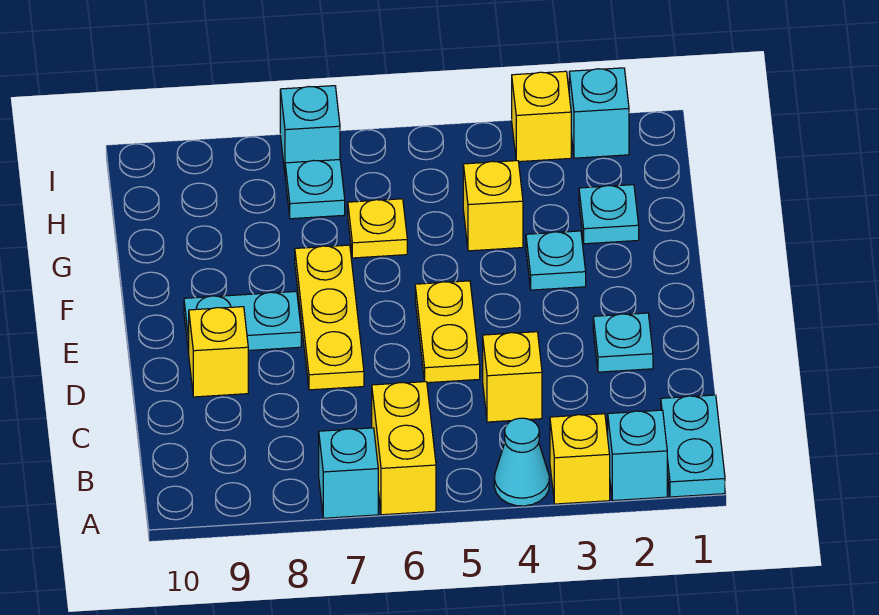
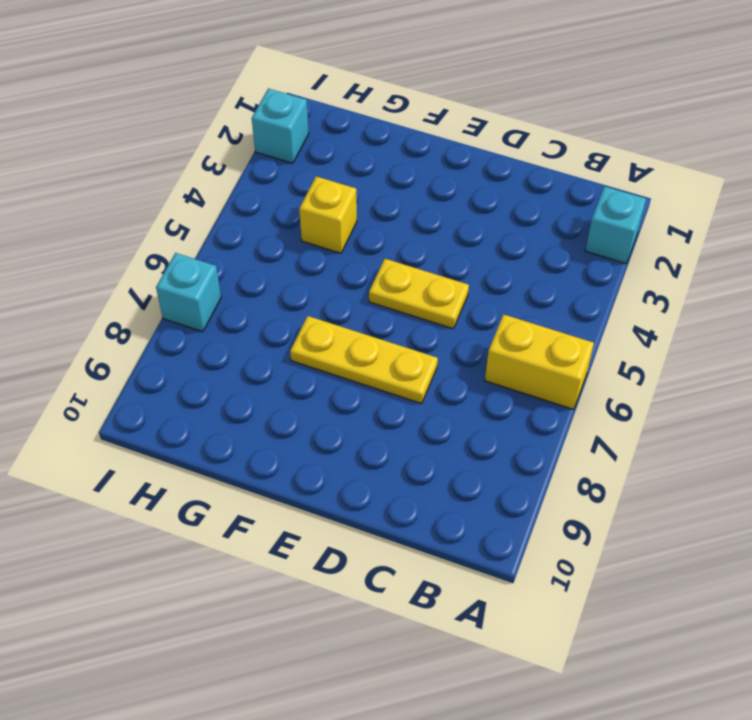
none -> cyan plate A1:B1 level 1
none -> yellow brick A3 level 1
none -> cyan cone A4 level 1

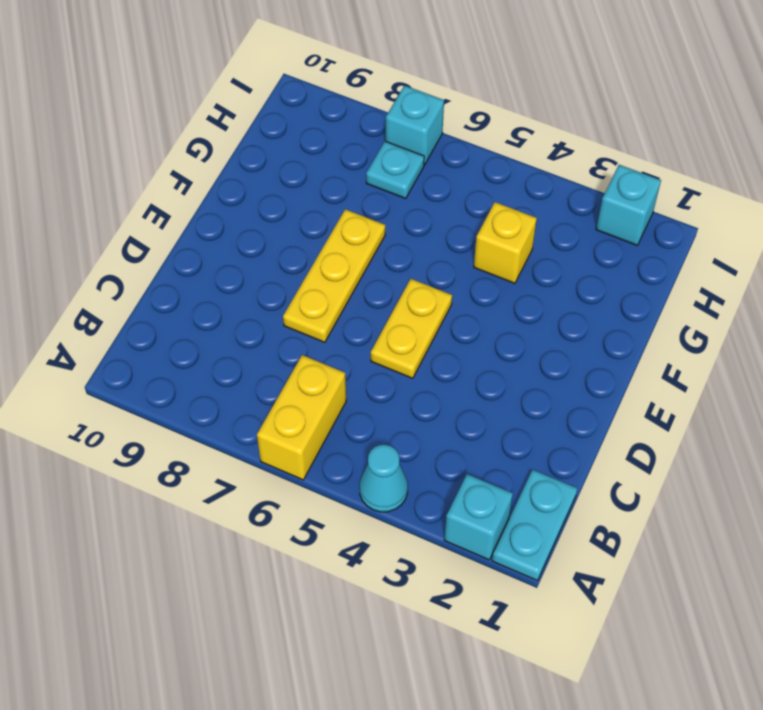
none -> yellow brick A3 level 1
none -> cyan brick A7 level 1
none -> yellow brick C4 level 1

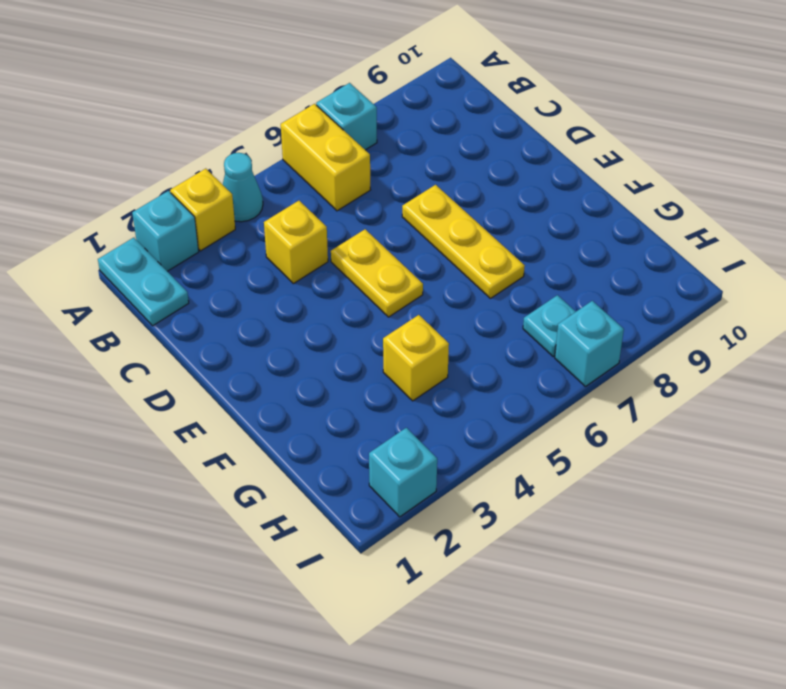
none -> cyan plate D2 level 1
none -> yellow brick D9 level 1
none -> cyan plate E8:E9 level 1

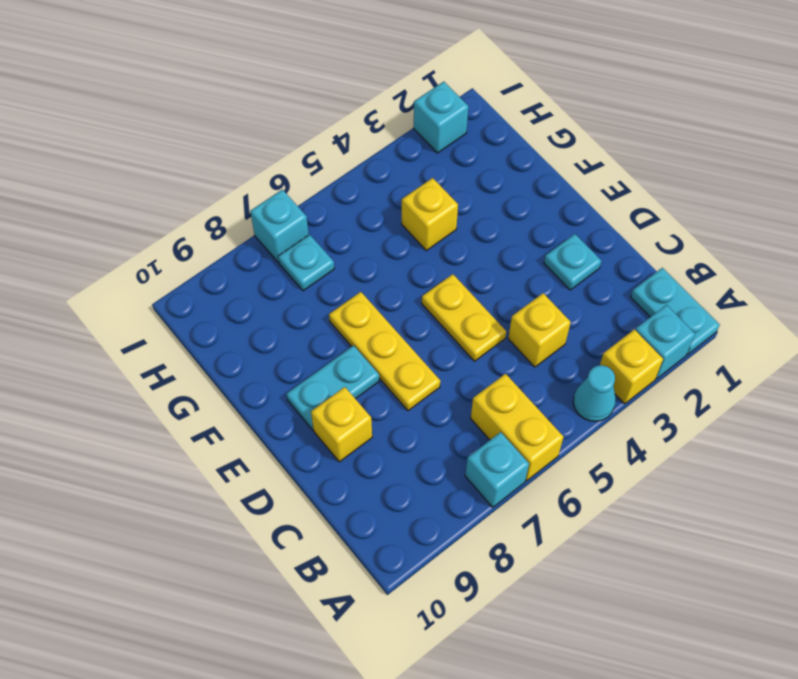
none -> cyan plate F3 level 1
none -> cyan plate G2 level 1
none -> yellow plate G6 level 1

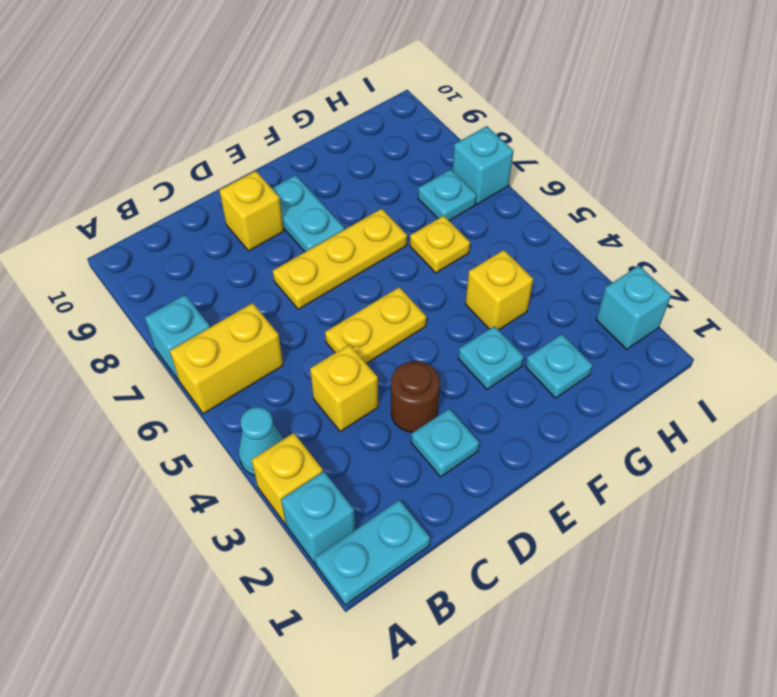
brown round brick D3 level 1 -> none
none -> yellow brick I3 level 1

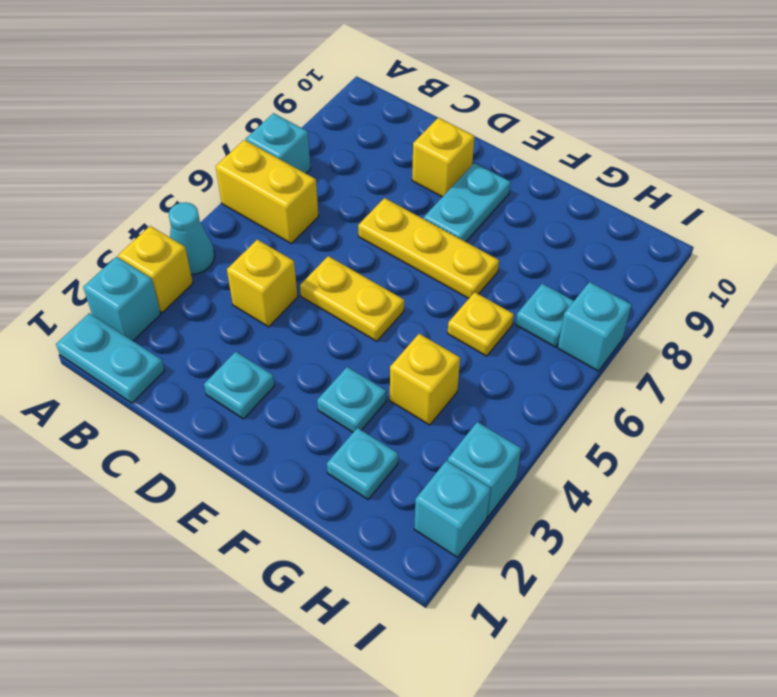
cyan brick I3 level 1 -> yellow brick I3 level 1

